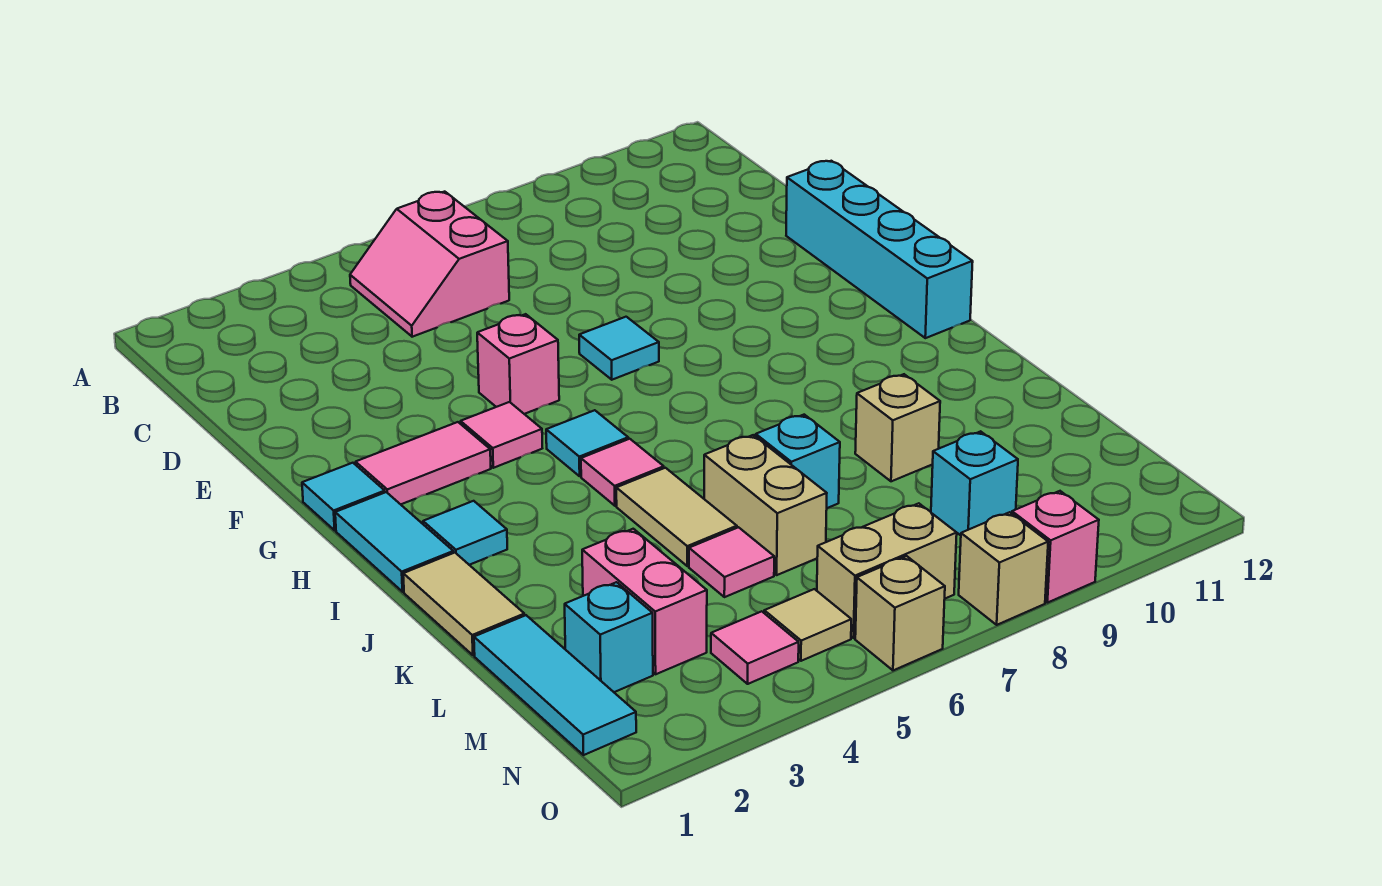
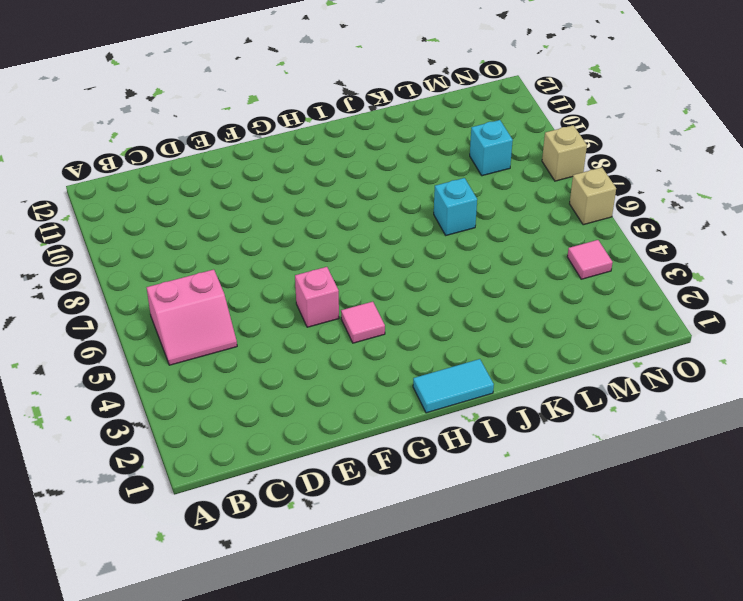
none -> cyan brick E12:H12 level 1
none -> cyan tile F7 level 1
none -> cyan tile G1 level 1

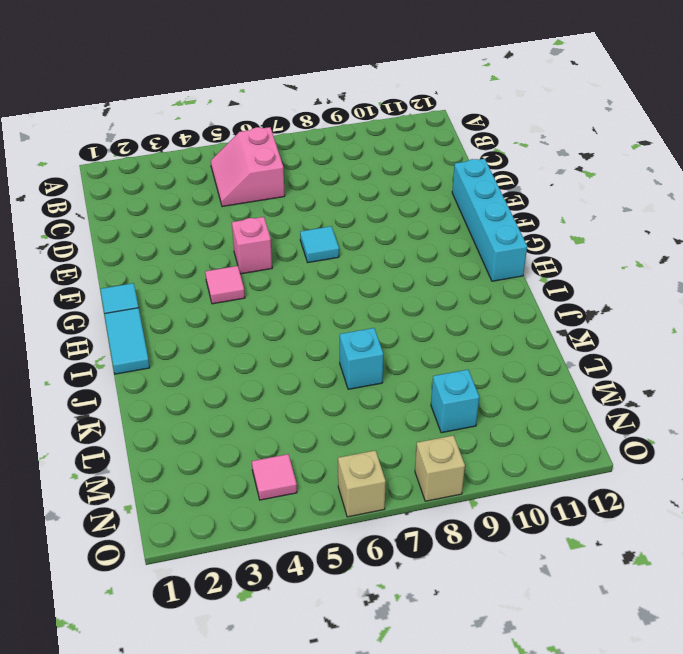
none -> pink tile G2:G3 level 1
none -> cyan tile H5 level 1
none -> cyan tile I2 level 1

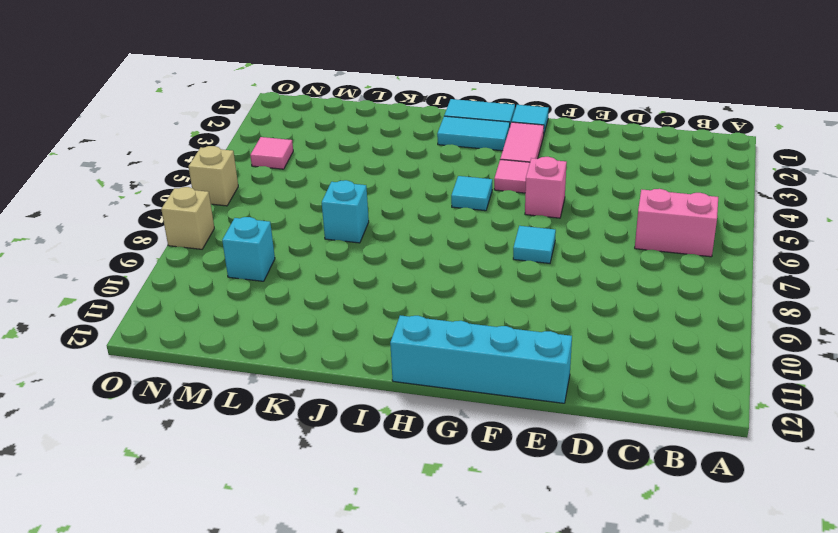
cyan tile H2:I2 level 1 -> cyan tile I2 level 1
none -> pink tile I5 level 1
none -> tan tile J1:K1 level 1
none -> tan tile J5:K5 level 1

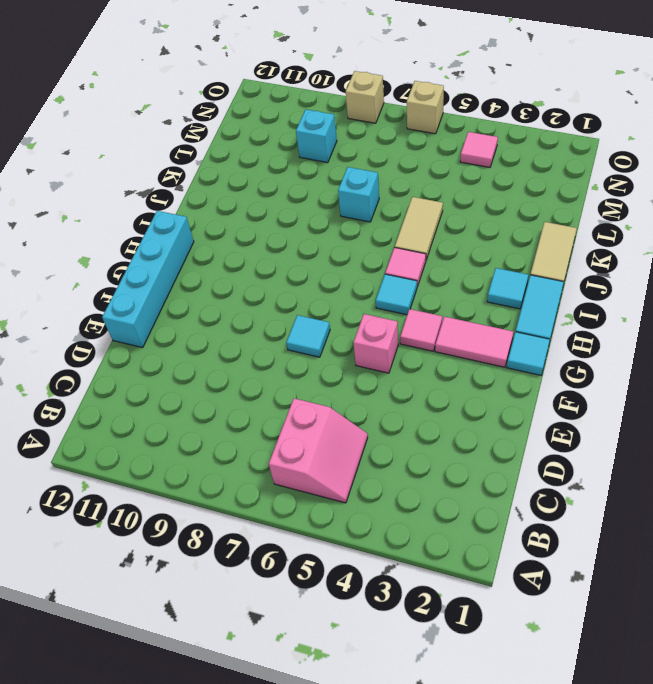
none -> tan brick K6:L6 level 1
none -> tan brick K9 level 1
none -> cyan tile L1:N1 level 1

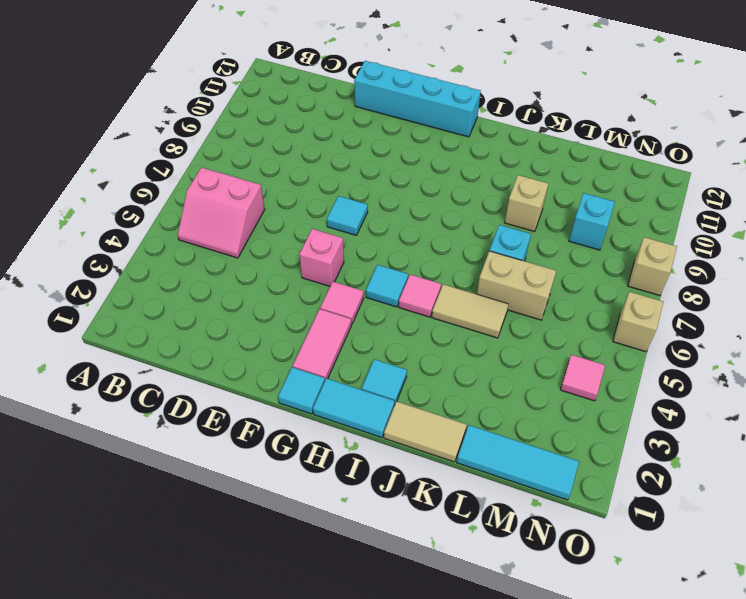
none -> pink brick L3:M3 level 1
none -> pink tile L5 level 1
none -> cyan brick M2 level 1

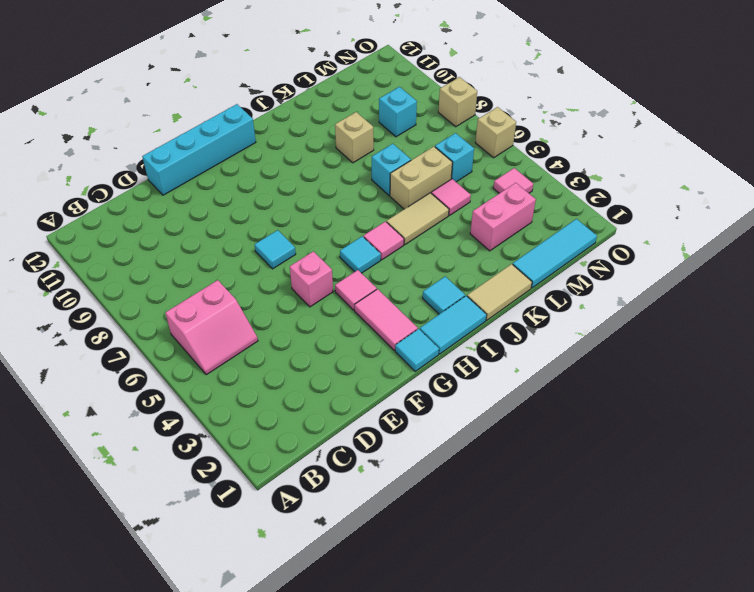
cyan brick M6 level 1 -> cyan brick M2 level 1
none -> tan tile N5 level 1
none -> tan brick N6:N7 level 1
none -> pink brick O9 level 1

